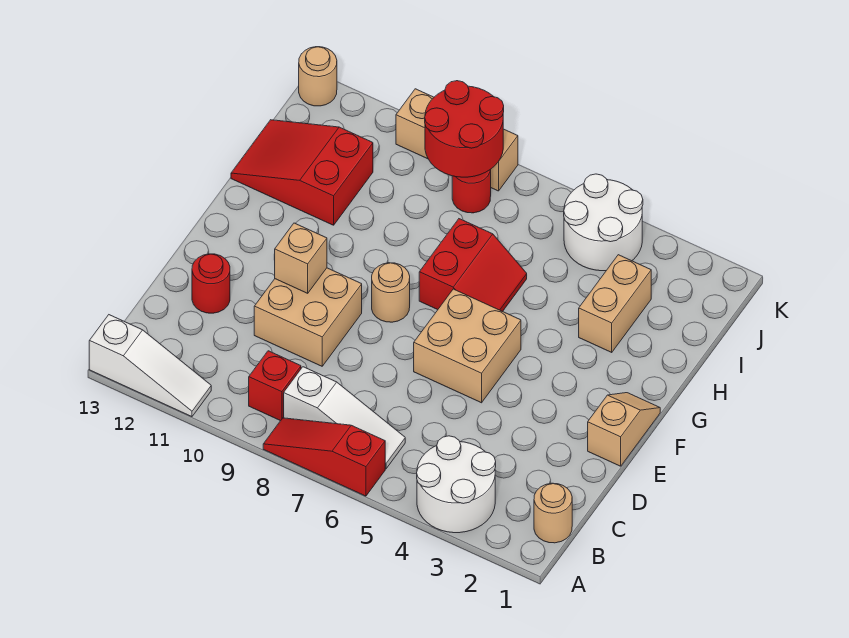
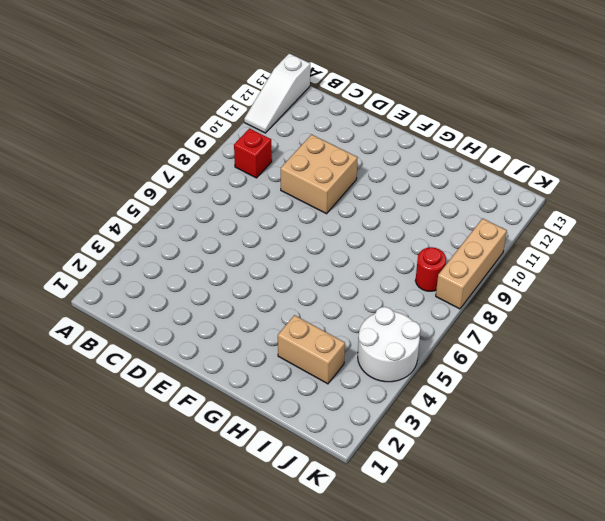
none -> white round brick A3:B4 level 1
none -> red slope A6:A8 level 1 top 6
none -> tan round brick B1 level 1

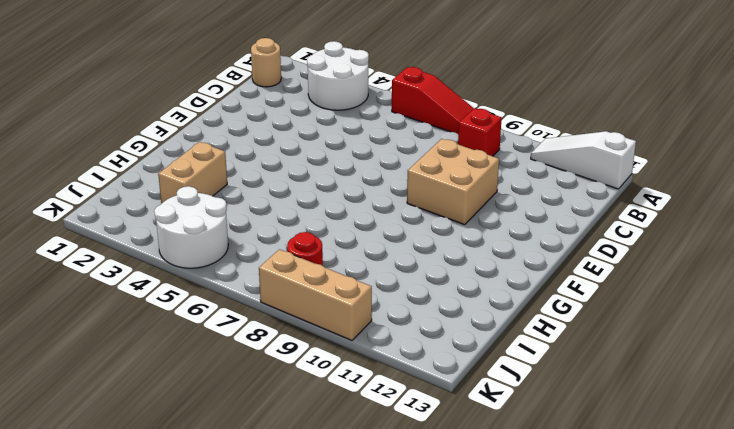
none -> white slope B6:B8 level 1 top 8
none -> red round brick D12 level 1
none -> tan slope E1:F1 level 1 top E

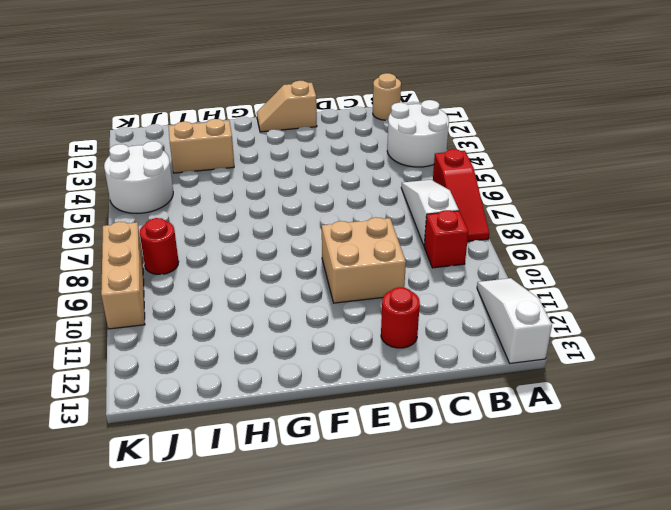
none -> tan brick E5:F6 level 1
none -> tan round brick F8 level 1
none -> red slope G6:H7 level 1 top 7

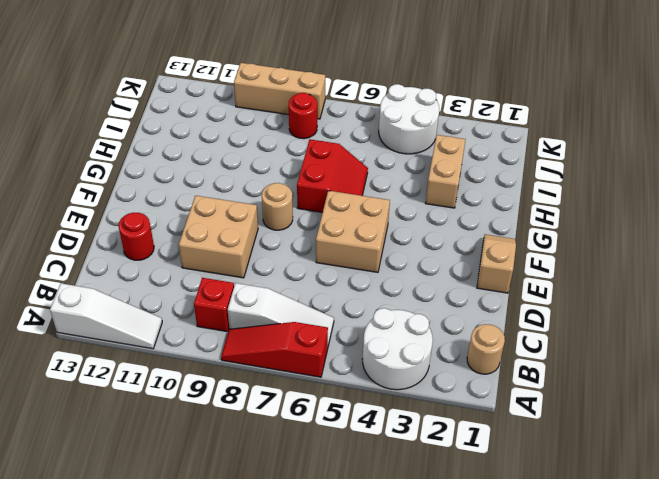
none -> red slope H11:I13 level 1 top 11
none -> tan round brick K13 level 1
none -> tan brick E10 level 2

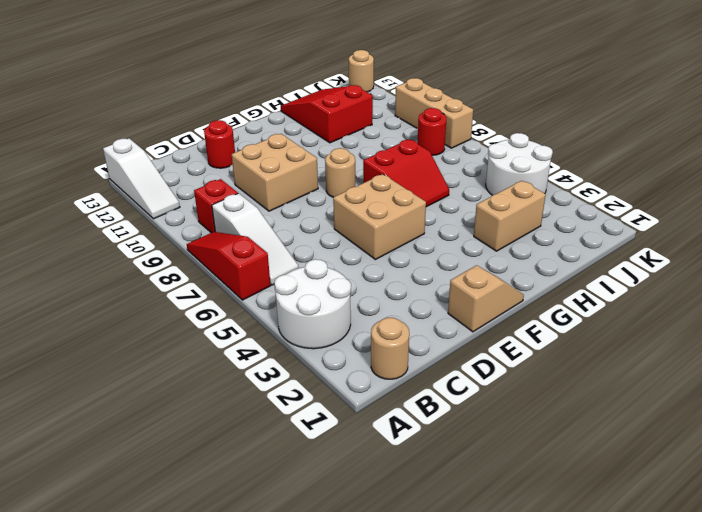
none -> tan brick E10 level 2
none -> red round brick J8:K9 level 2

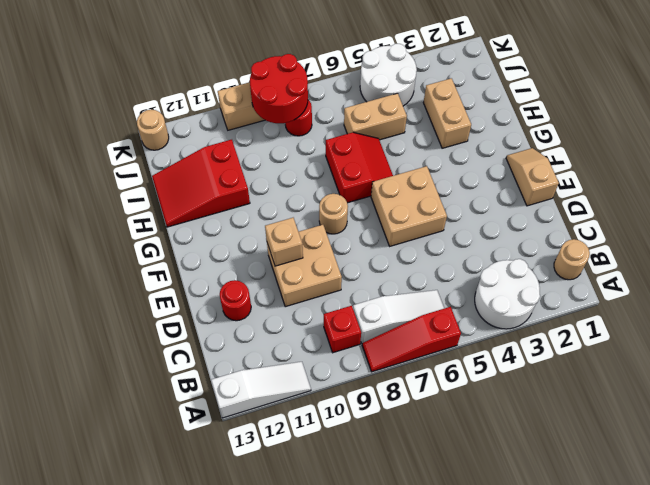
tan brick I5:I6 level 1 -> none

